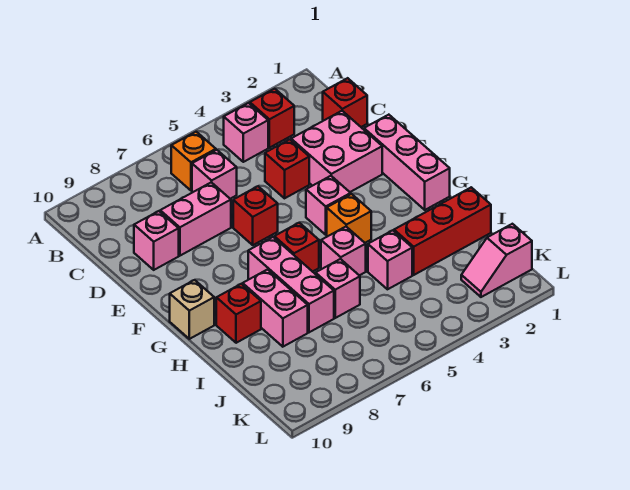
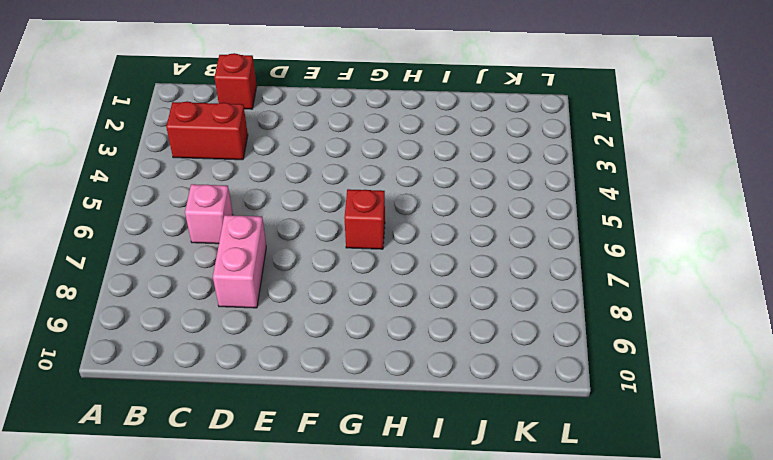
red brick B3:C3 level 1 -> red brick B3 level 1
none -> pink brick B4 level 1
none -> orange brick B6 level 1
none -> pink brick D2:E3 level 1

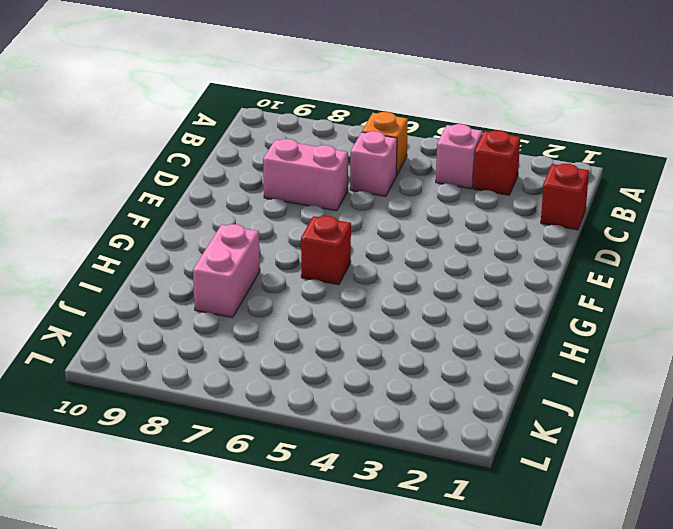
none -> pink brick D2:E3 level 1
none -> red brick D4 level 1
none -> pink brick D9 level 1

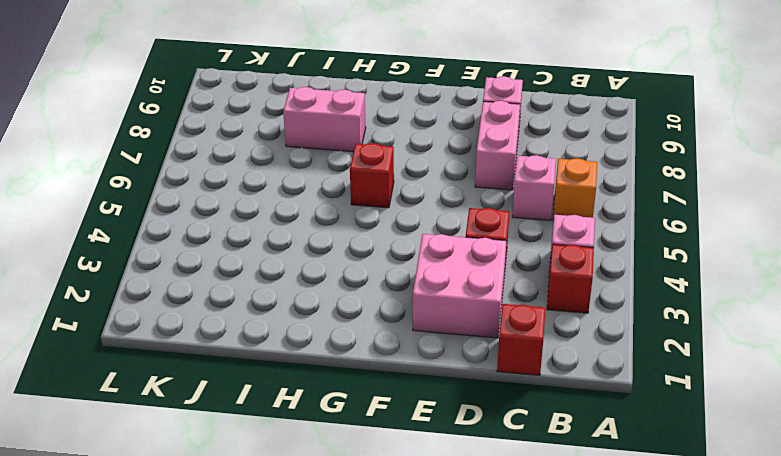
none -> pink brick E1:G1 level 1
none -> red brick E6 level 1
none -> pink brick F4 level 1

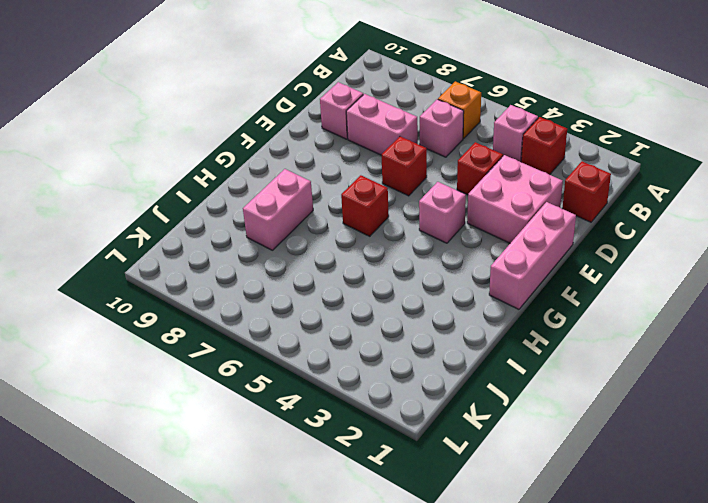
none -> orange brick G4 level 1
none -> pink brick G7:I7 level 1
none -> tan brick G10 level 1

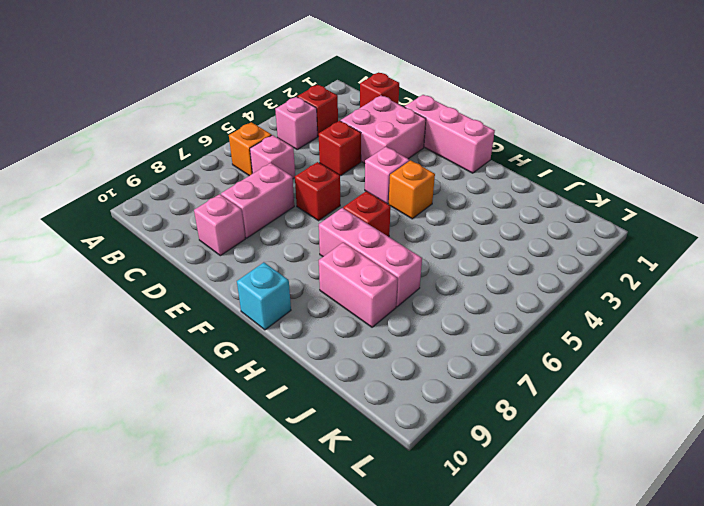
cyan brick G10 level 1 -> tan brick G10 level 1
none -> pink brick H5 level 1
none -> red brick H9 level 1
none -> red brick I1:I3 level 1

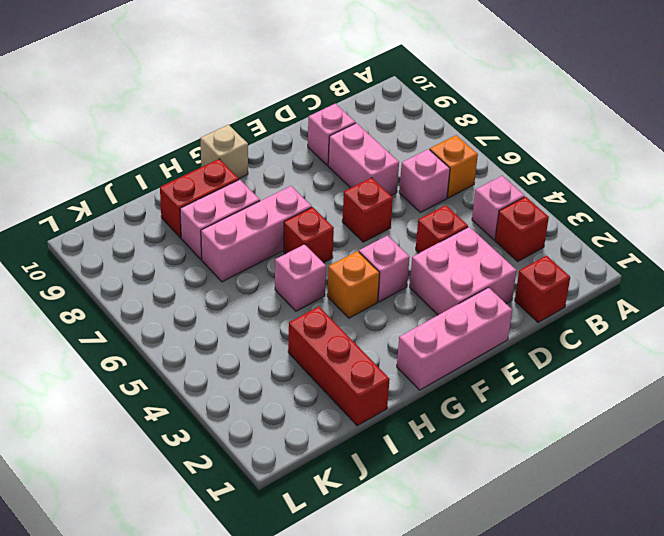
red brick H9:I9 level 1 -> red brick H9 level 1
none -> pink brick I4 level 1
none -> pink brick I6 level 1
none -> pink slope K1:K2 level 1 top 1

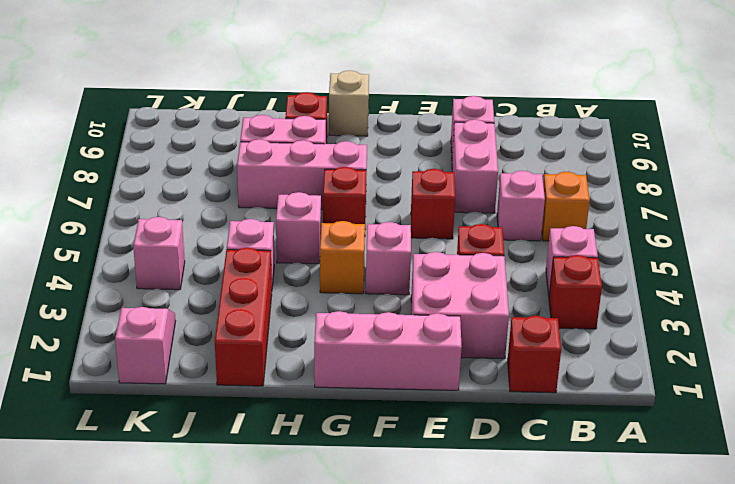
pink brick K4 level 1 -> pink brick I6 level 1

